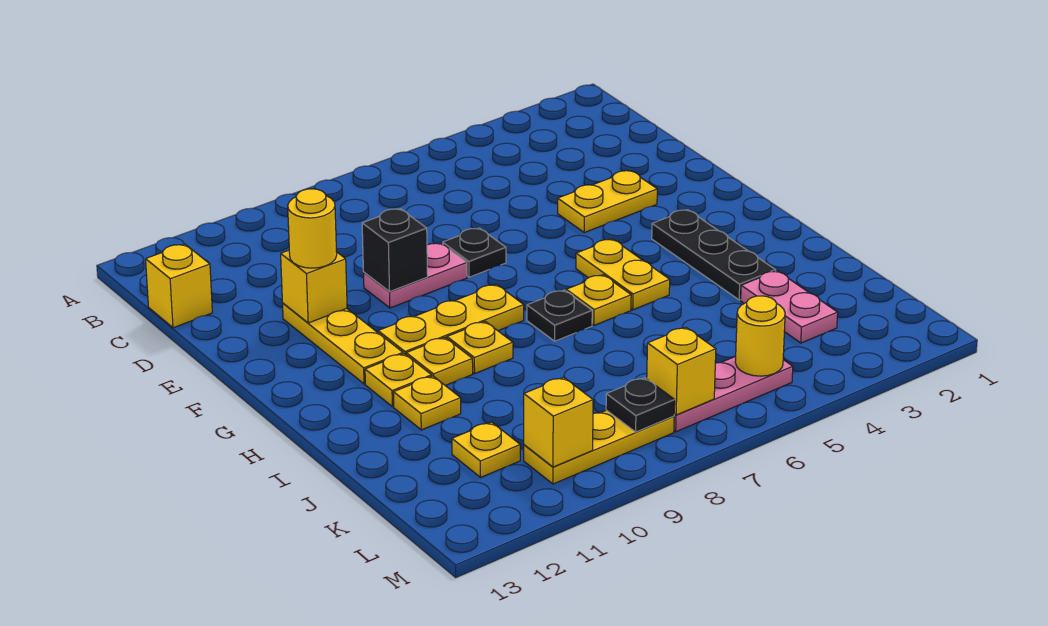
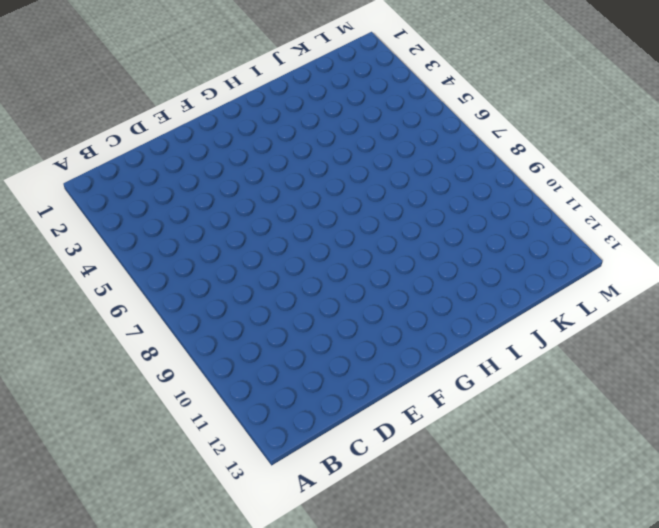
none -> yellow brick C13 level 1
none -> yellow plate E3:E4 level 1
none -> black plate E7 level 1

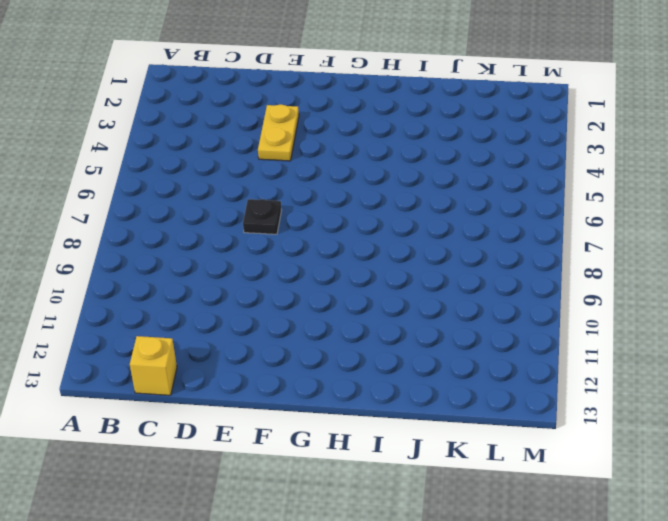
none -> pink plate E8:E9 level 1
none -> yellow plate E11:G11 level 1
none -> black plate G3:I3 level 1

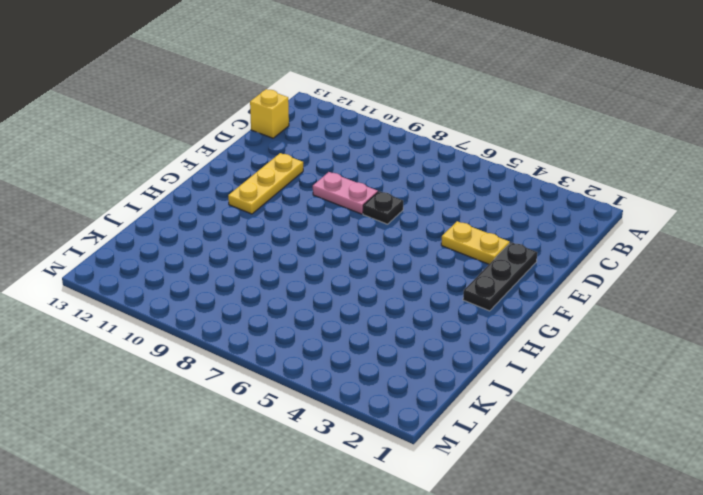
black plate E2:G2 level 1 -> black plate G3:I3 level 1
none -> yellow plate G5:H5 level 1
none -> yellow plate G8:G10 level 1
none -> yellow plate H6 level 1

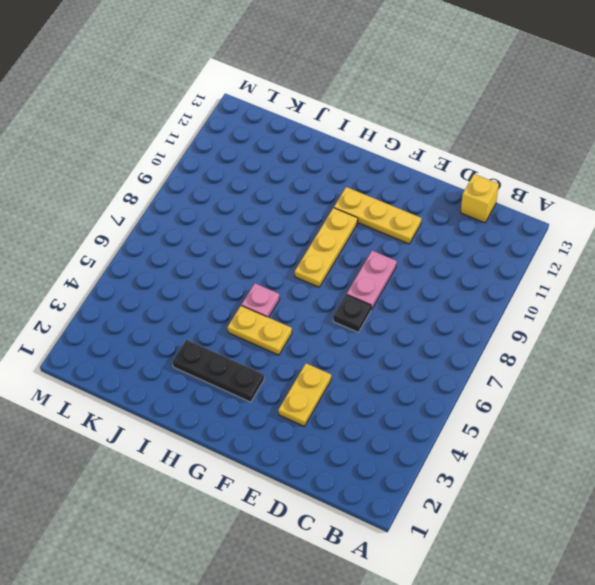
pink plate H6 level 1 -> yellow plate H6 level 1
none -> black plate H7 level 1
none -> yellow plate H9 level 1
none -> yellow plate H10 level 1

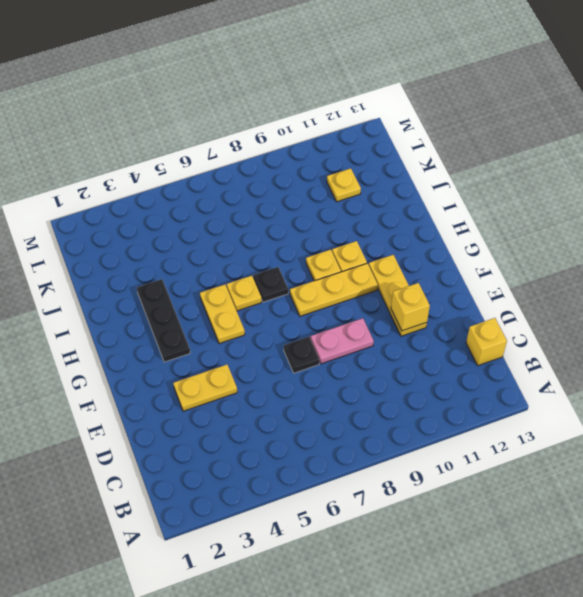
none -> yellow plate H11 level 1
none -> yellow plate I11 level 1
none -> pink plate J3:K3 level 1

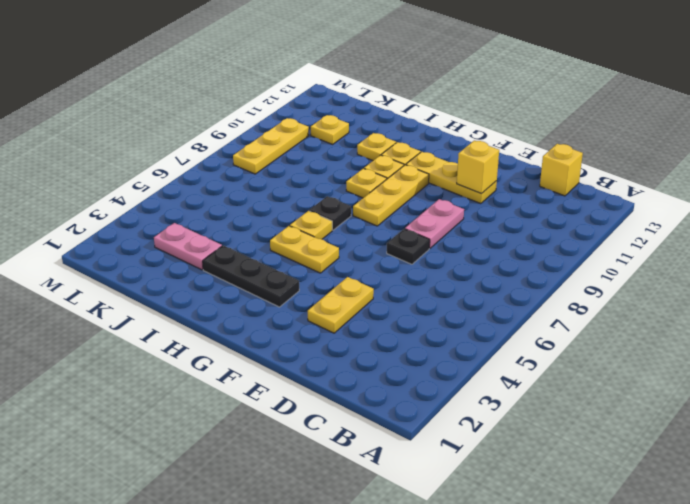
none -> pink plate L5:L7 level 1
none -> black brick E9 level 2
none -> yellow round brick L5 level 2

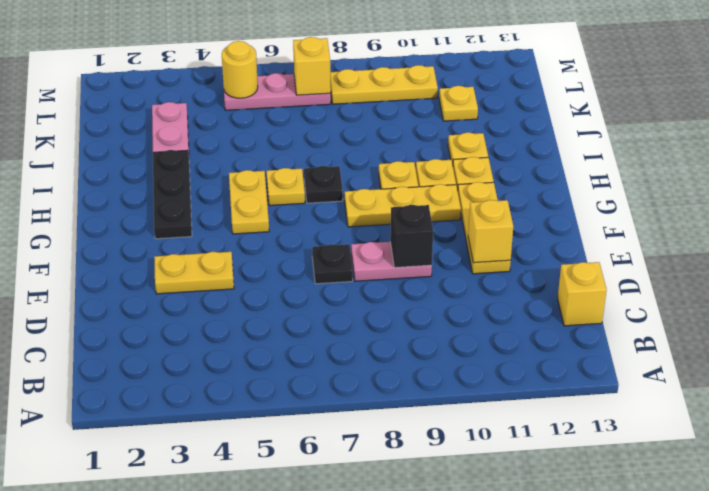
none -> black plate L8 level 2
none -> yellow brick L10 level 2
none -> yellow round brick E11 level 3

